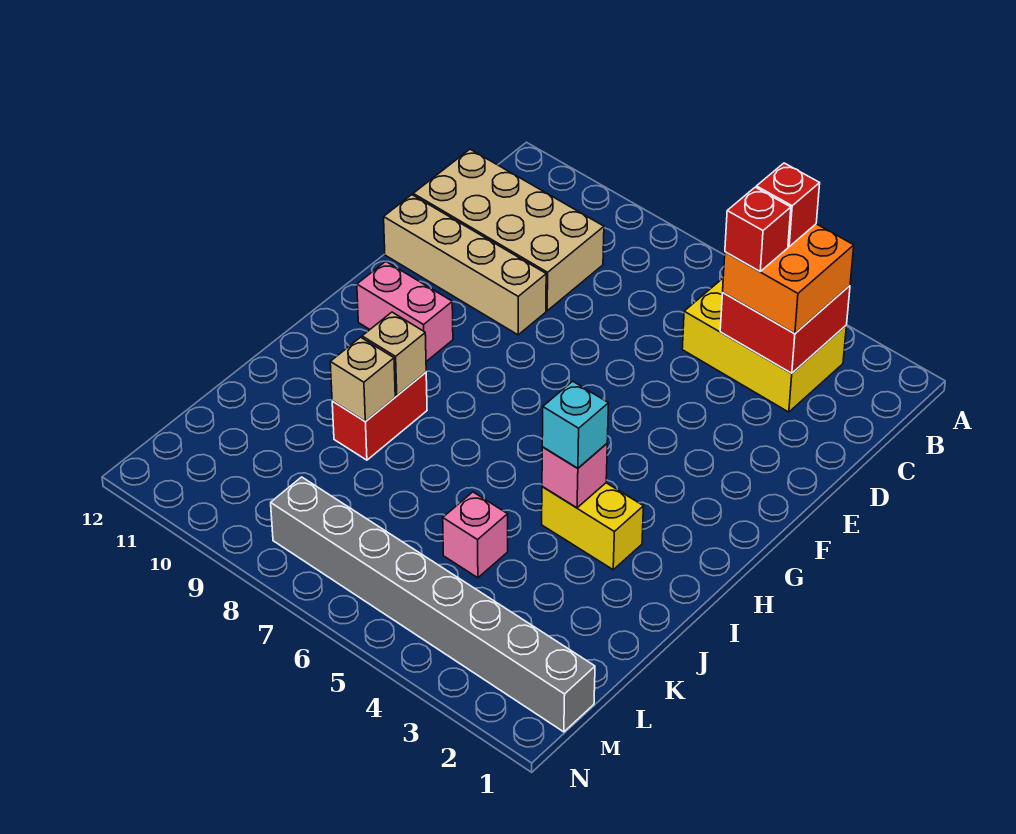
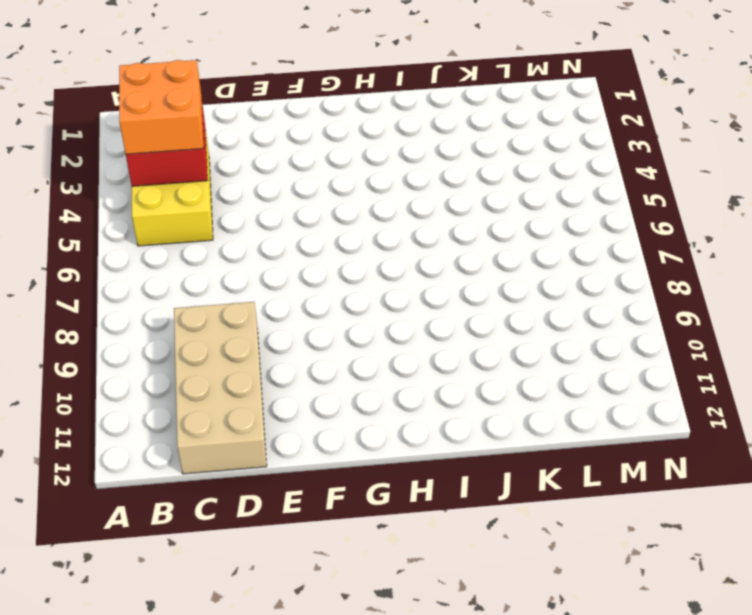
none -> tan brick E9:E12 level 1
none -> pink brick G10:G11 level 1
none -> yellow brick I3:I4 level 1

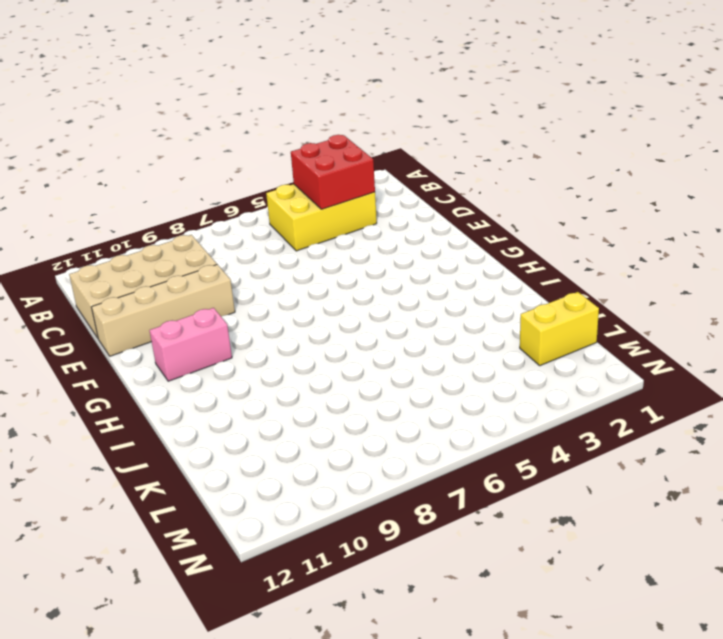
yellow brick L1:L2 level 1 -> yellow brick I3:I4 level 1
none -> red brick I9:J9 level 1
none -> pink brick K5 level 1
none -> grey brick M1:M8 level 1

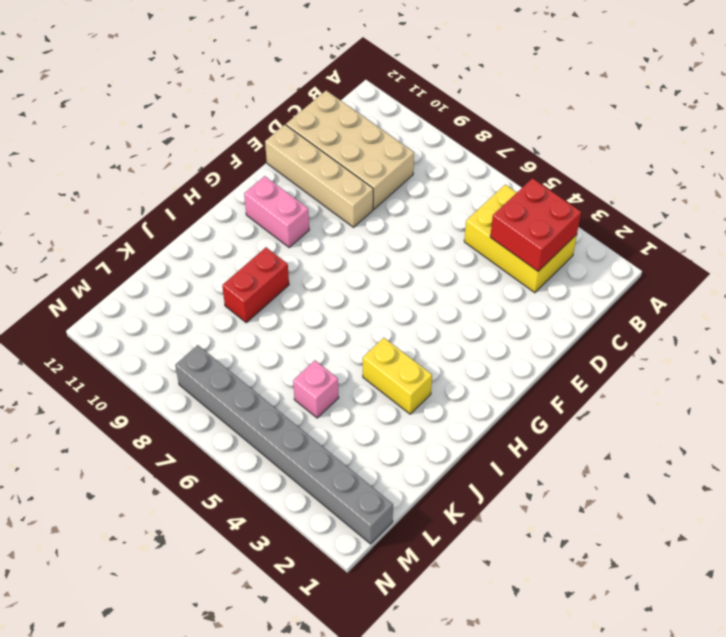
none -> pink brick I4 level 2
none -> tan brick I9 level 2
none -> tan brick J9 level 2

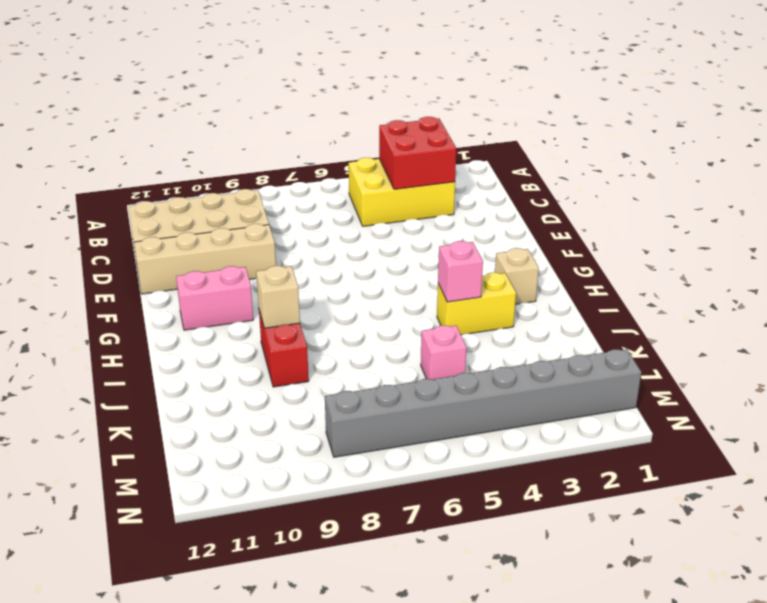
tan brick H2 level 1 -> tan brick J9 level 2
none -> orange brick B3:C4 level 3
none -> cyan brick I4 level 3
none -> red brick B4 level 4

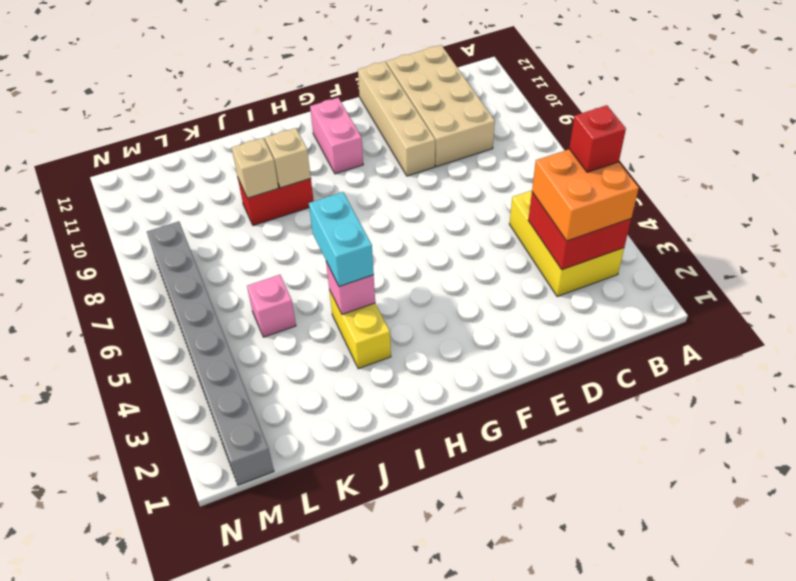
cyan brick I4:I5 level 3 -> cyan brick I4 level 3
none -> red brick C4 level 4

